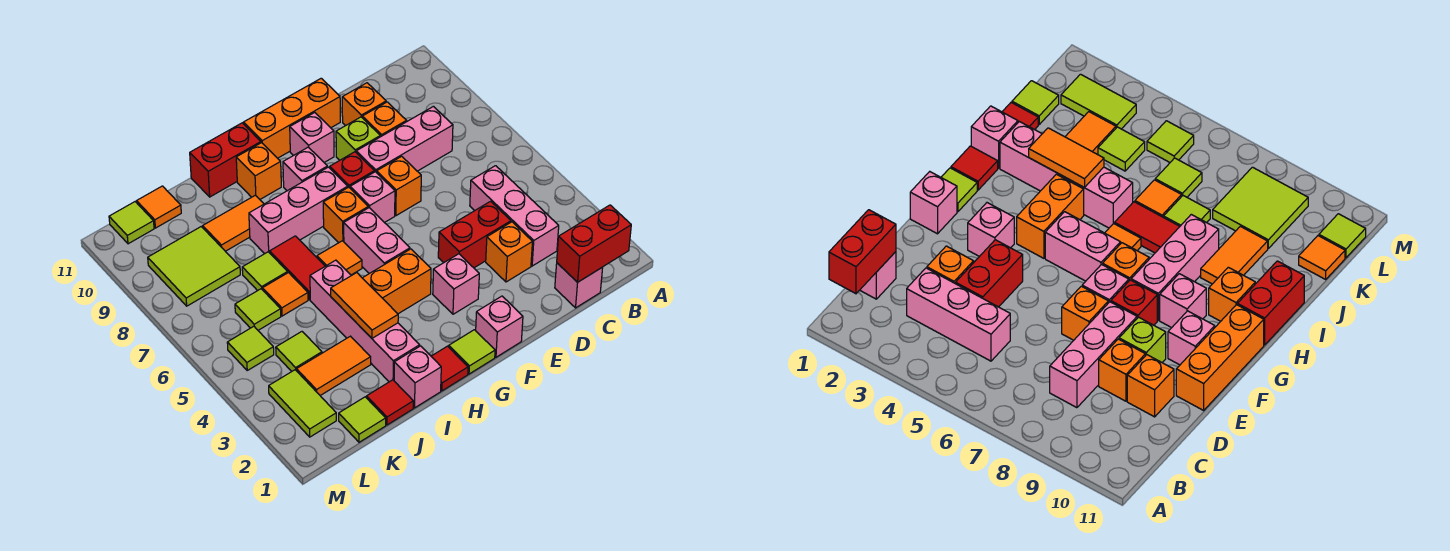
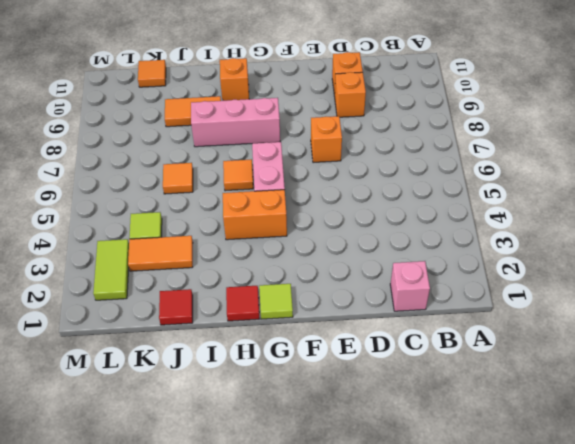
none -> pink brick C3:C5 level 1
none -> pink brick C8:E8 level 1
none -> orange brick D3 level 1
none -> red brick D4:E4 level 1

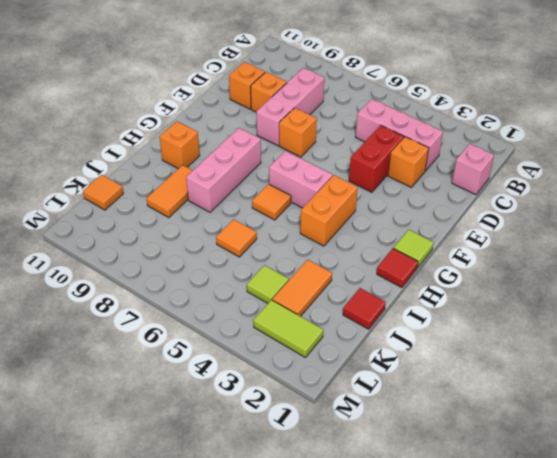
none -> lime brick E9 level 1
none -> orange brick E11:G11 level 1
none -> pink brick F1 level 1
none -> pink brick F3 level 1

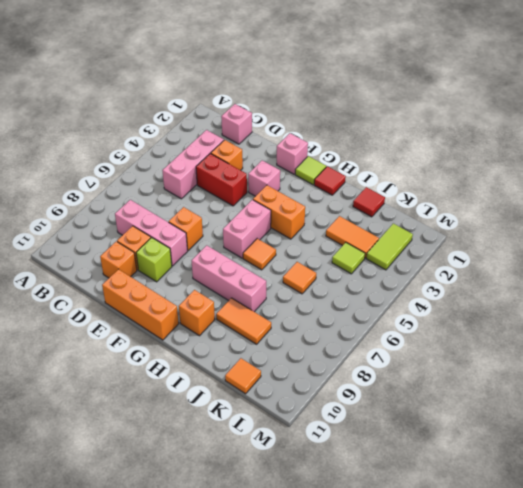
none -> pink brick F7 level 1
none -> red brick F8 level 1
none -> pink brick F10 level 1
none -> orange brick G7 level 1

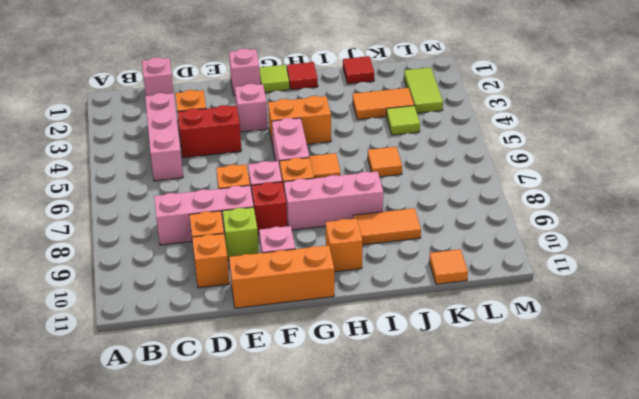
none -> pink brick G9 level 1
none -> red brick H11:I11 level 1
none -> pink brick I1 level 1
none -> pink brick I2:I5 level 1

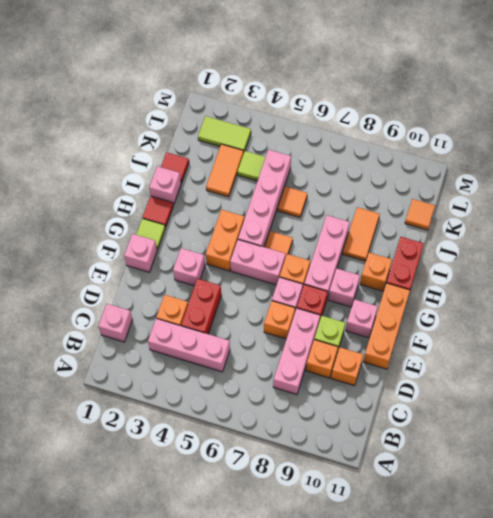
pink brick H5:K5 level 1 -> pink brick I2:I5 level 1
none -> red tile I6:I7 level 1
none -> lime tile J7 level 1
none -> lime tile K1 level 1
none -> lime tile K6 level 1

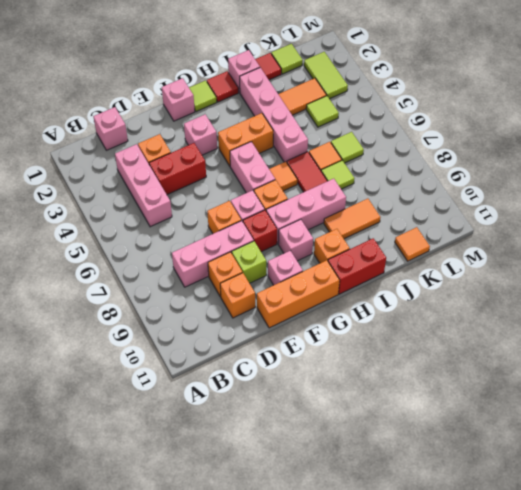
none -> lime tile K8:L9 level 1
none -> lime tile L5 level 1
none -> lime tile L11 level 1
none -> red brick B1:C1 level 2

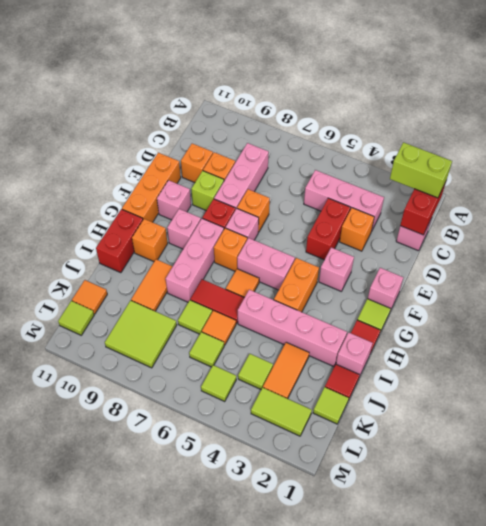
lime brick B1:B2 level 3 -> none
none -> orange tile I3:I4 level 2

